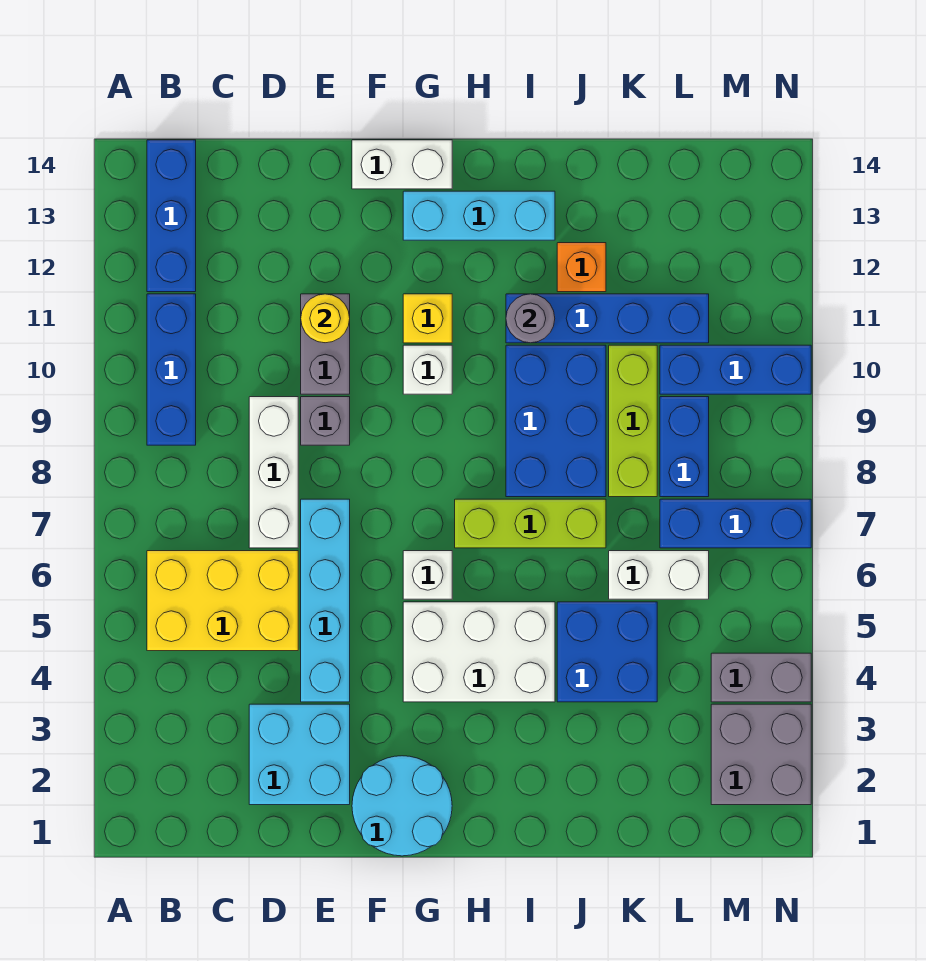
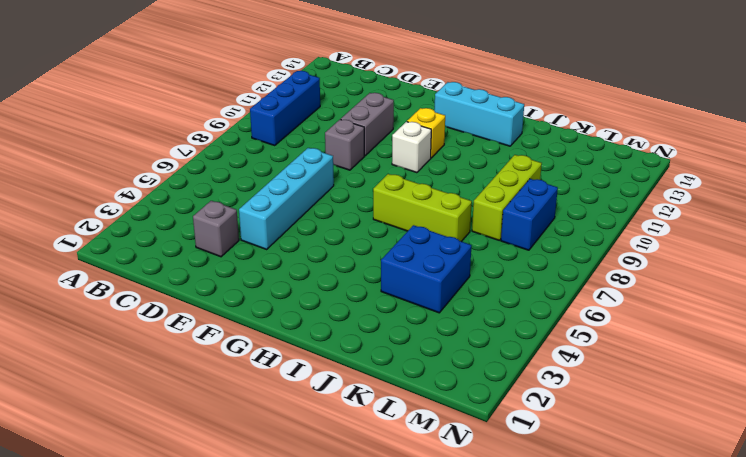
grey brick D3 level 1 -> cyan brick D2:E3 level 1
none -> yellow brick B5:D6 level 1
none -> blue brick B12:B14 level 1
none -> white brick D7:D9 level 1

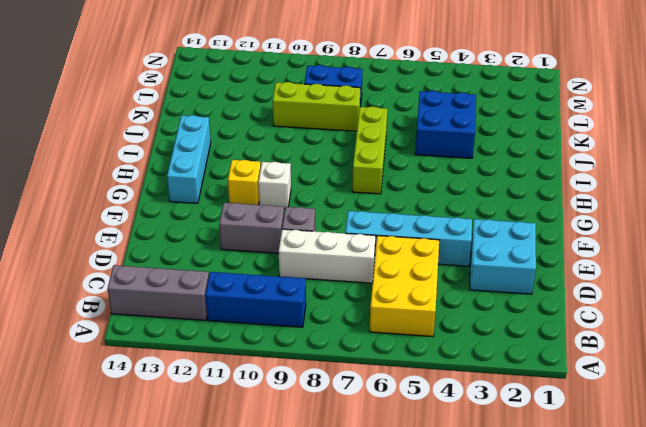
grey brick B12:B14 level 1 -> blue brick B12:B14 level 1
none -> cyan round brick F1:G2 level 1
none -> white brick F14:G14 level 1
none -> white brick G4:I5 level 1

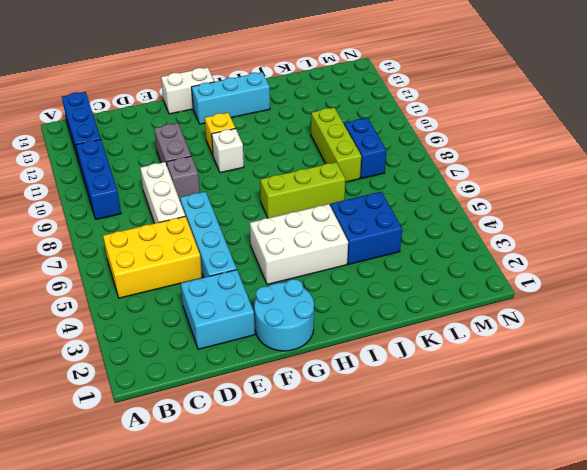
none -> white brick G6 level 1
none -> blue brick I8:J10 level 1
none -> blue brick I11:L11 level 1

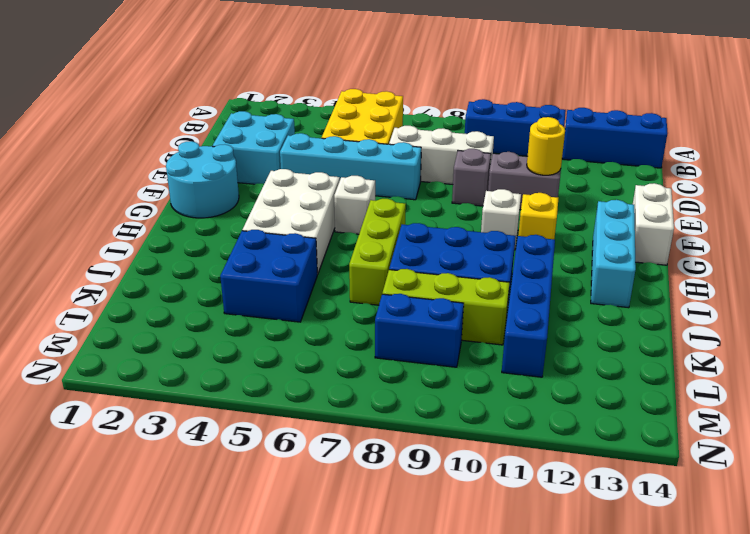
none -> orange brick J12 level 1
none -> white brick K6:L6 level 1
none -> blue brick L7:N7 level 1

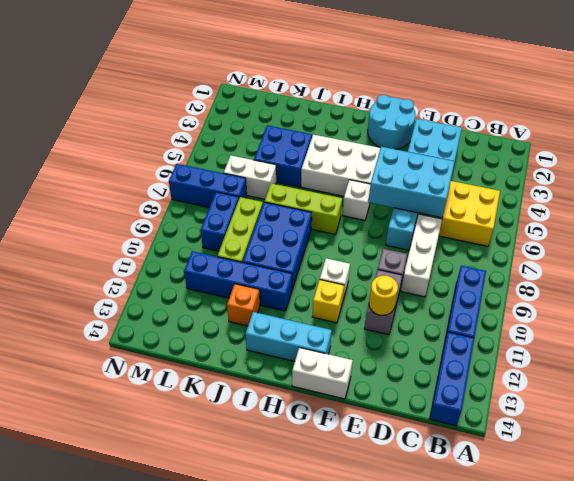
cyan brick D5:F6 level 2 -> none
none -> blue brick L10:N10 level 1
none -> grey brick M2:N3 level 1
none -> grey brick M4:N4 level 1

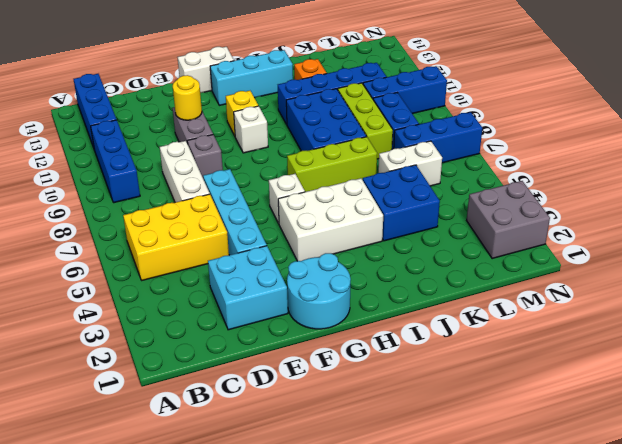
none -> grey brick M4:N4 level 1
none -> grey round brick I11 level 2

